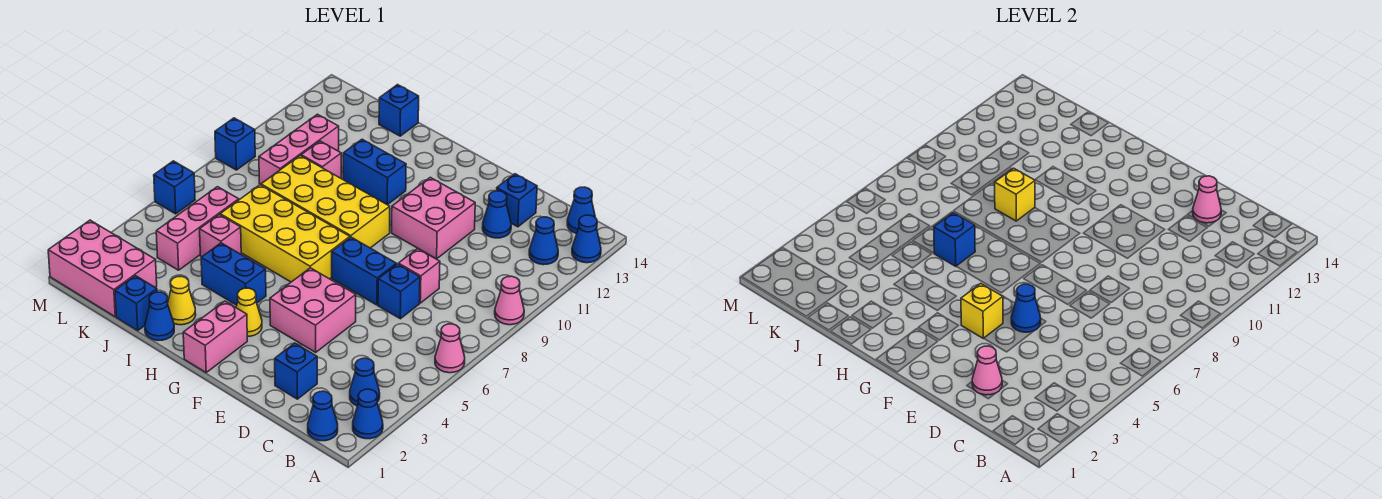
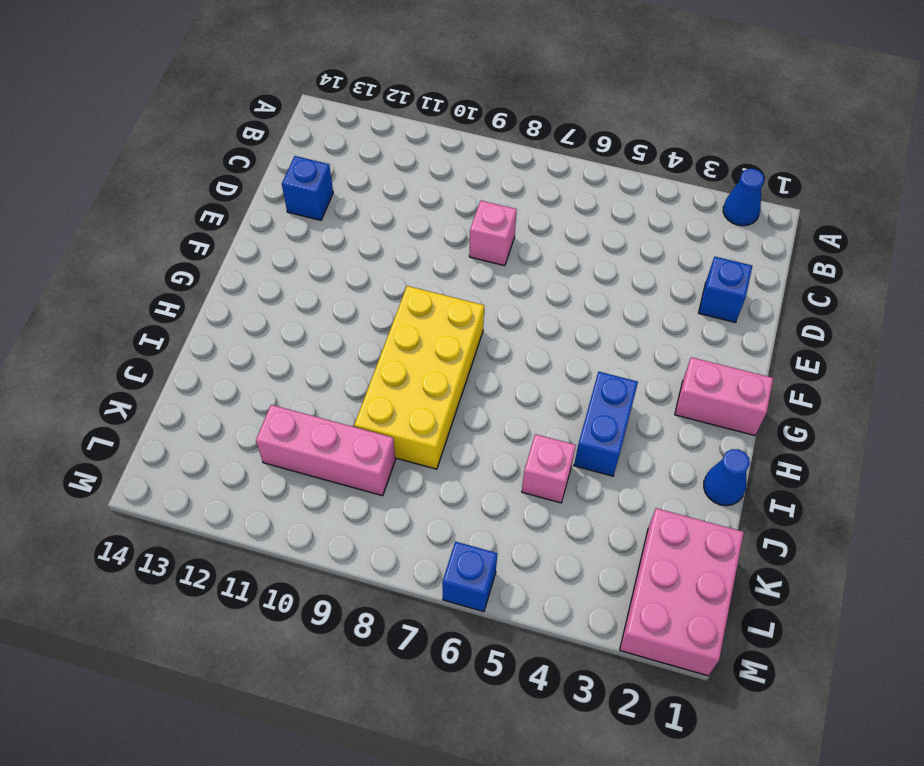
none -> pink cone A6 level 1
none -> pink cone A9 level 1
none -> blue cone A13 level 1
none -> blue cone B1 level 1

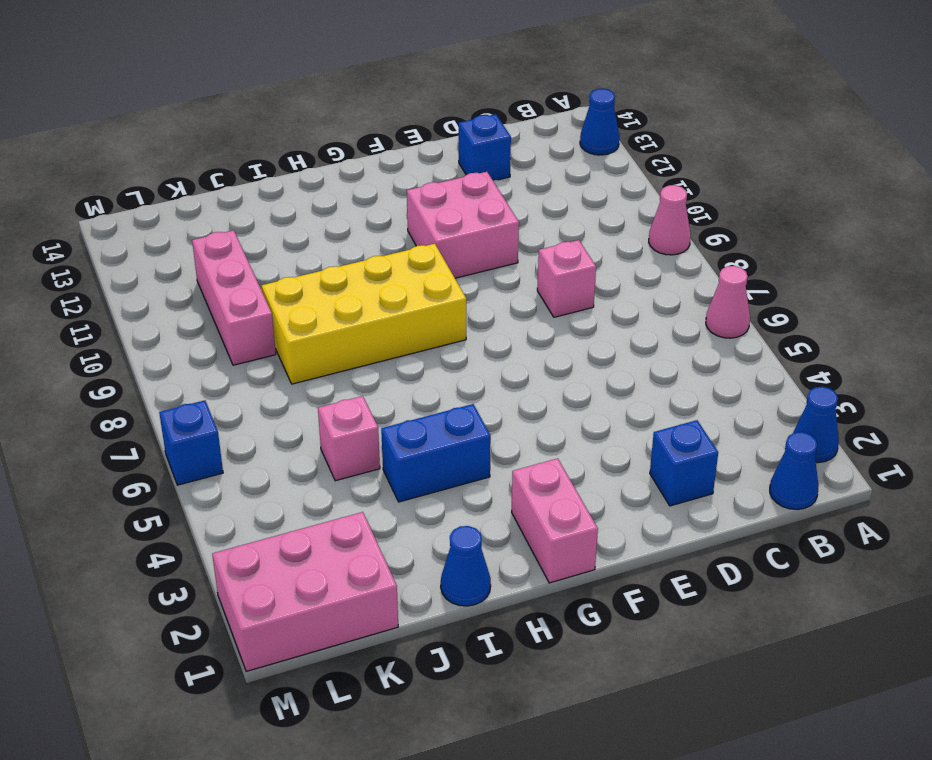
none -> blue cone B3 level 1
none -> blue cone B12 level 1
none -> blue cone B14 level 1
none -> blue brick D7 level 1

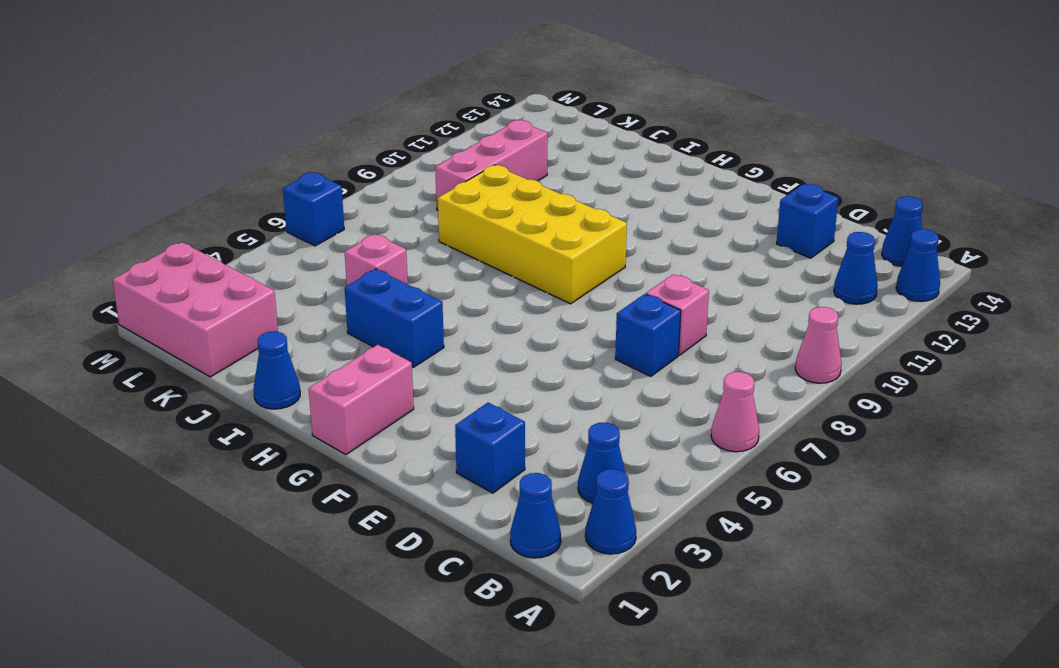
none -> blue cone D12 level 1
none -> pink brick E4:F5 level 1
none -> blue brick E7:F7 level 1
none -> pink brick E10:F11 level 1

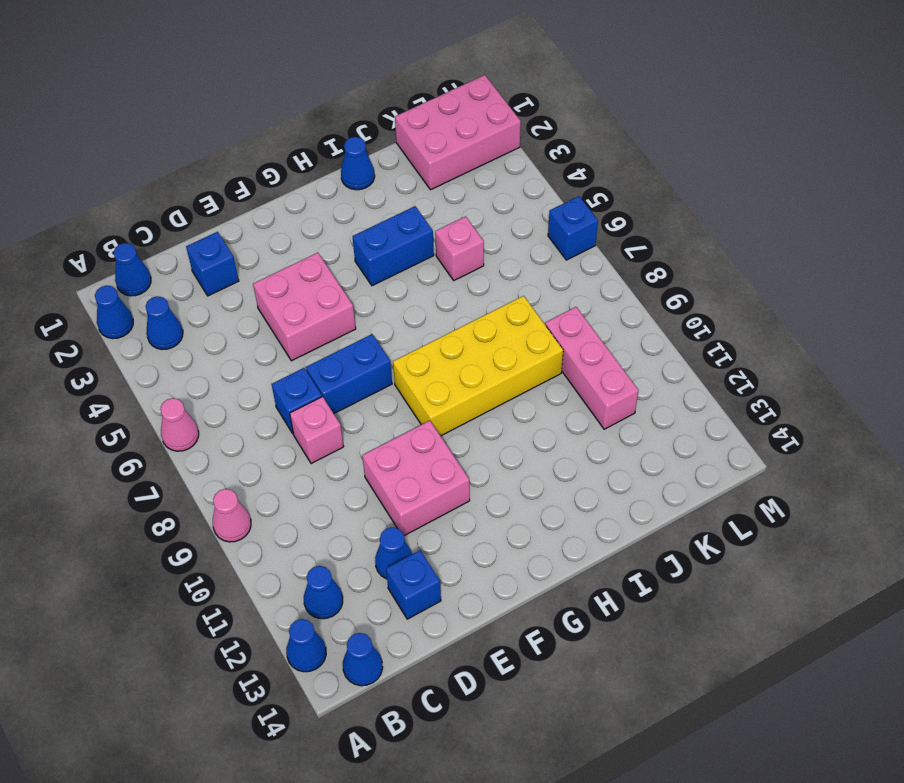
none -> pink brick G1:G2 level 1
none -> yellow cone G3 level 1
none -> yellow brick G6:J7 level 1
none -> blue brick H11:I11 level 1

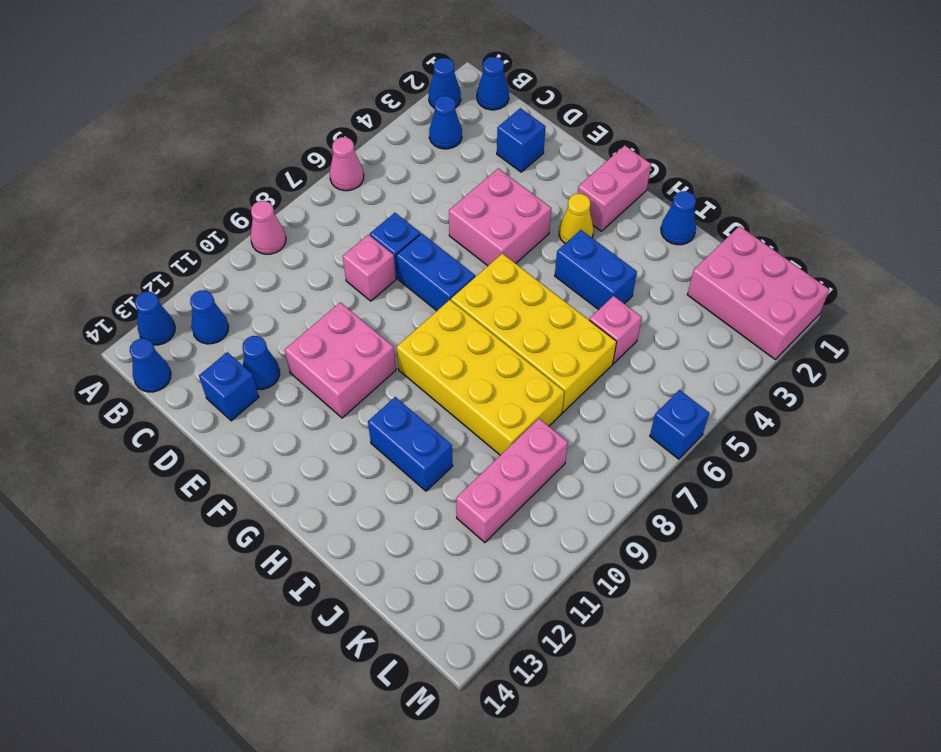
none -> yellow cone I2 level 1
none -> blue brick J1 level 1
none -> pink brick J10 level 1
none -> blue brick J14 level 1

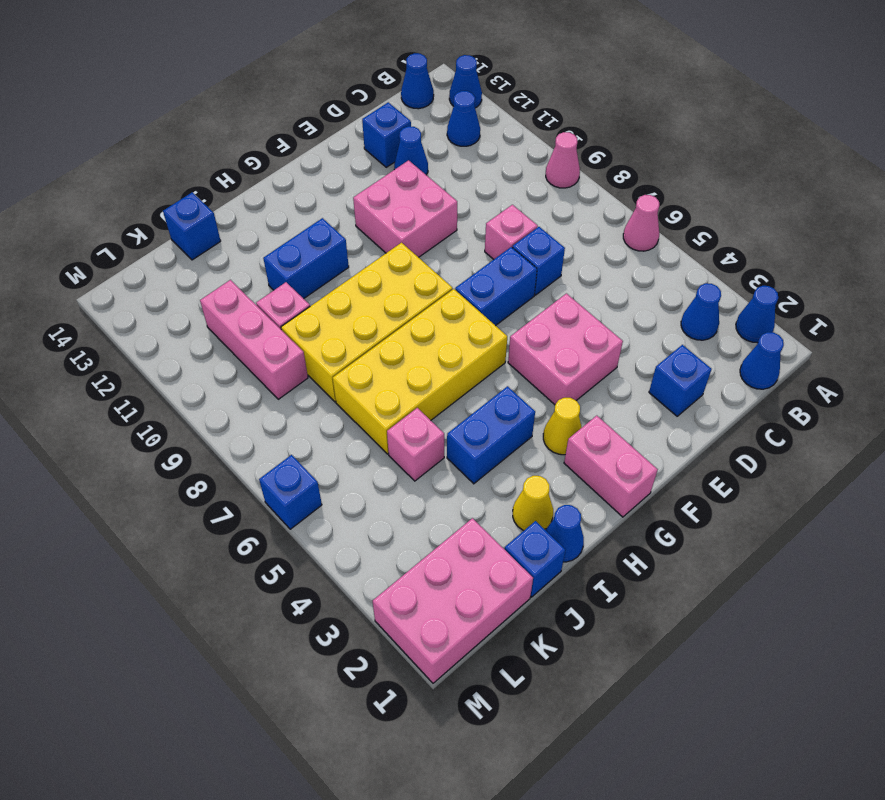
none -> pink brick K4:K6 level 1
none -> blue brick M9 level 1
none -> pink cone D2 level 2
none -> pink cone D13 level 2

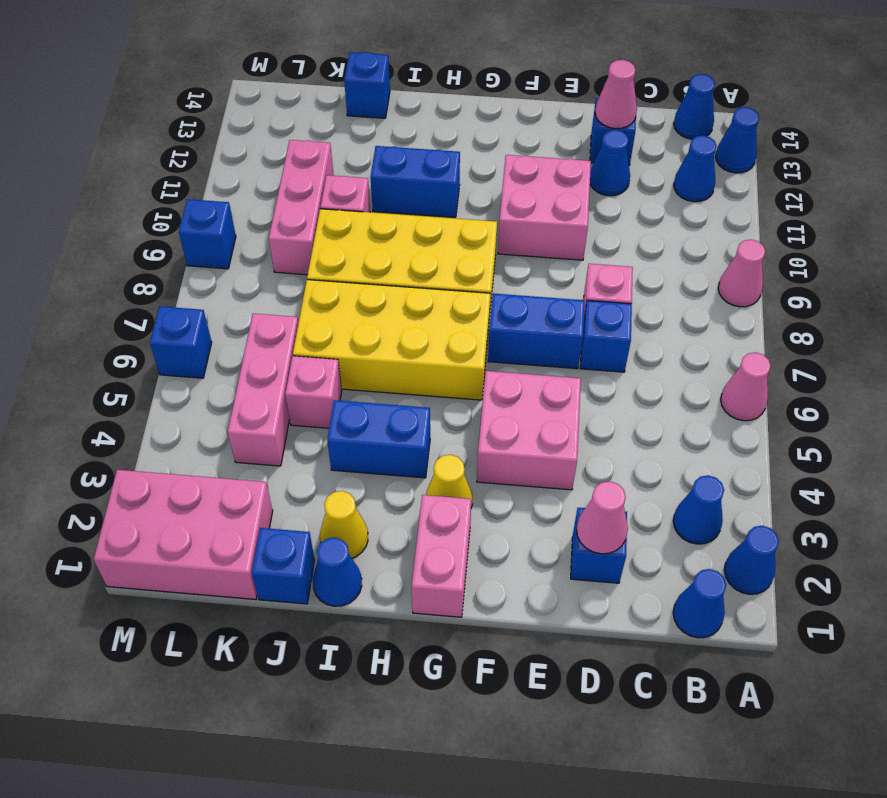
none -> blue cone E5 level 2
none -> yellow brick F4 level 2
none -> blue brick I6 level 2
none -> yellow brick I9 level 2

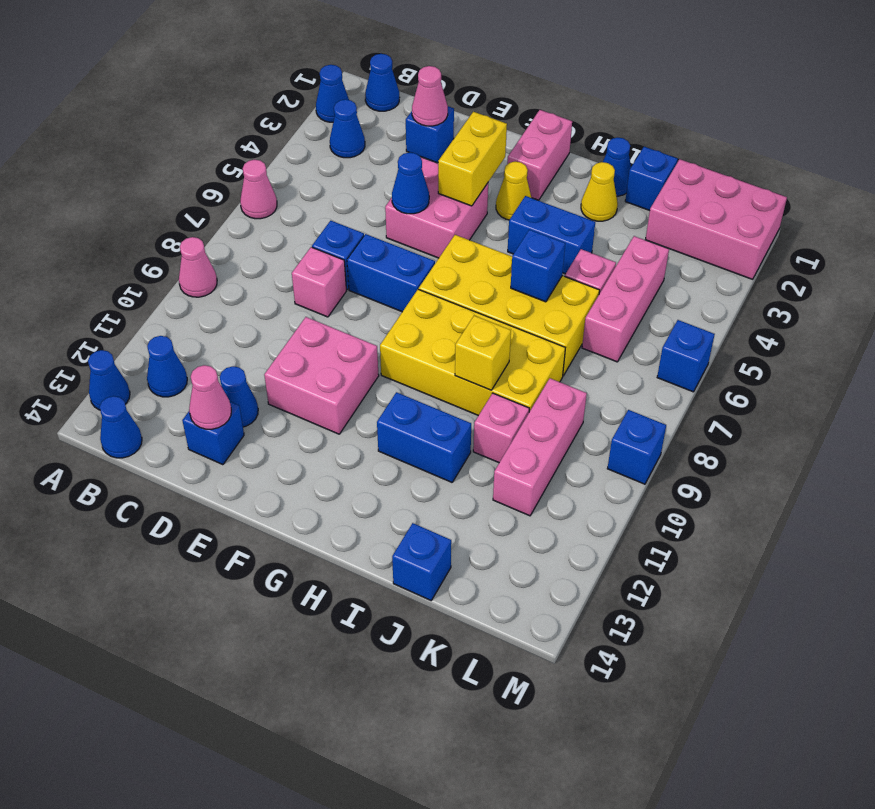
yellow brick F3:F4 level 2 -> yellow brick F4 level 2

